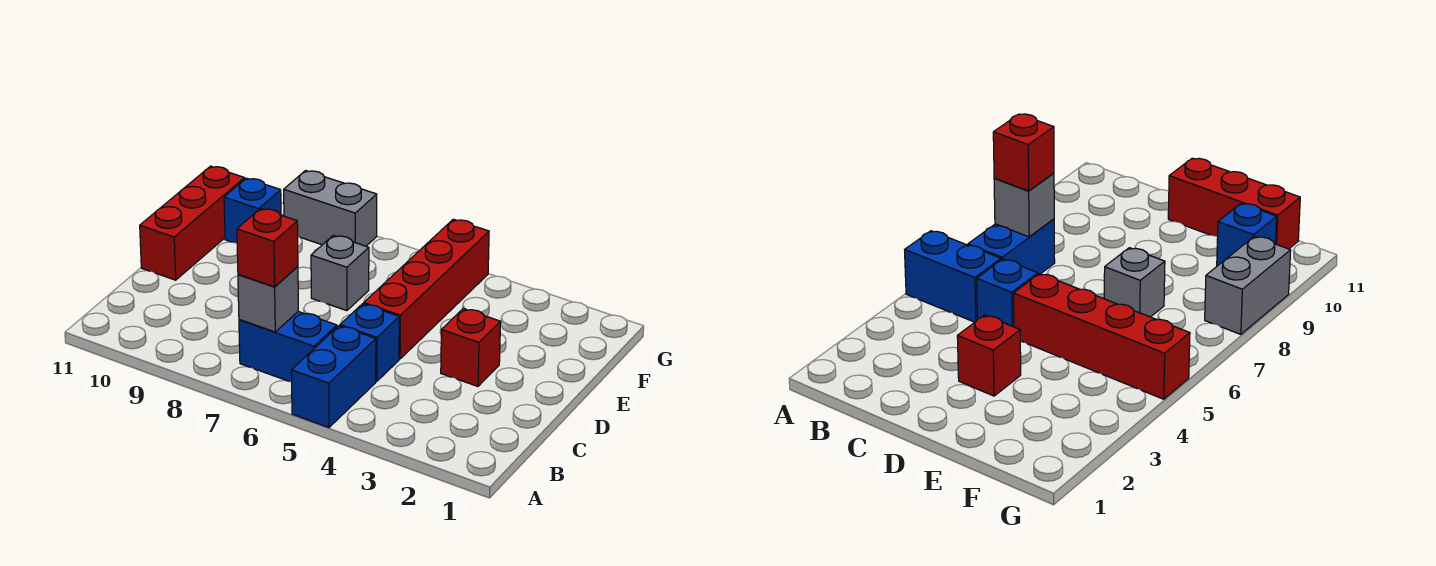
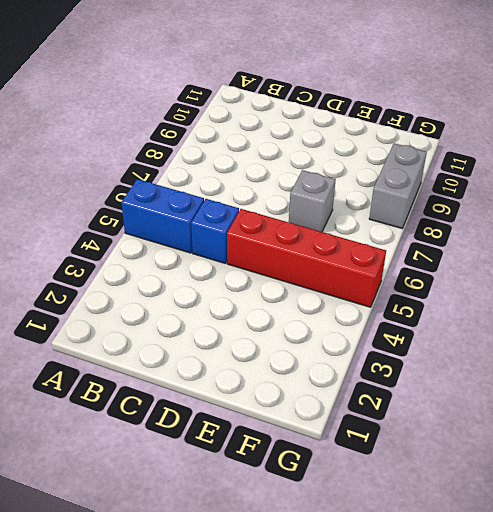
none -> blue brick B6:B7 level 1
none -> red brick D3 level 1

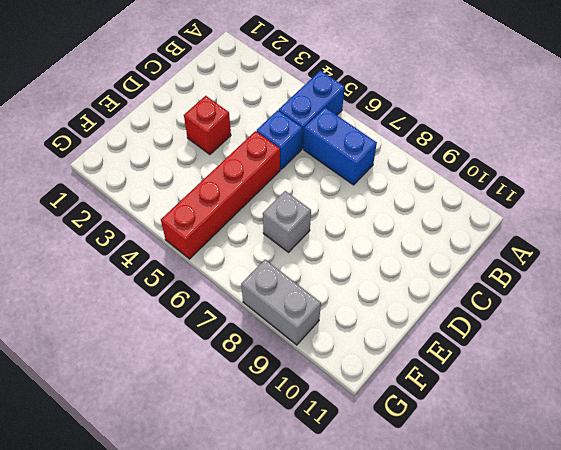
none -> red brick D11:F11 level 1
none -> blue brick F10 level 1

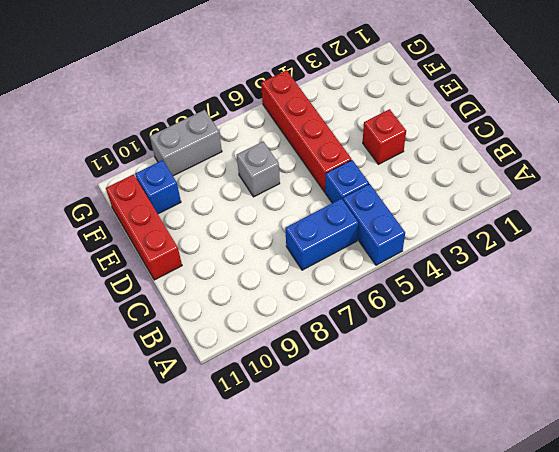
none -> grey brick B7 level 2
none -> red brick B7 level 3

